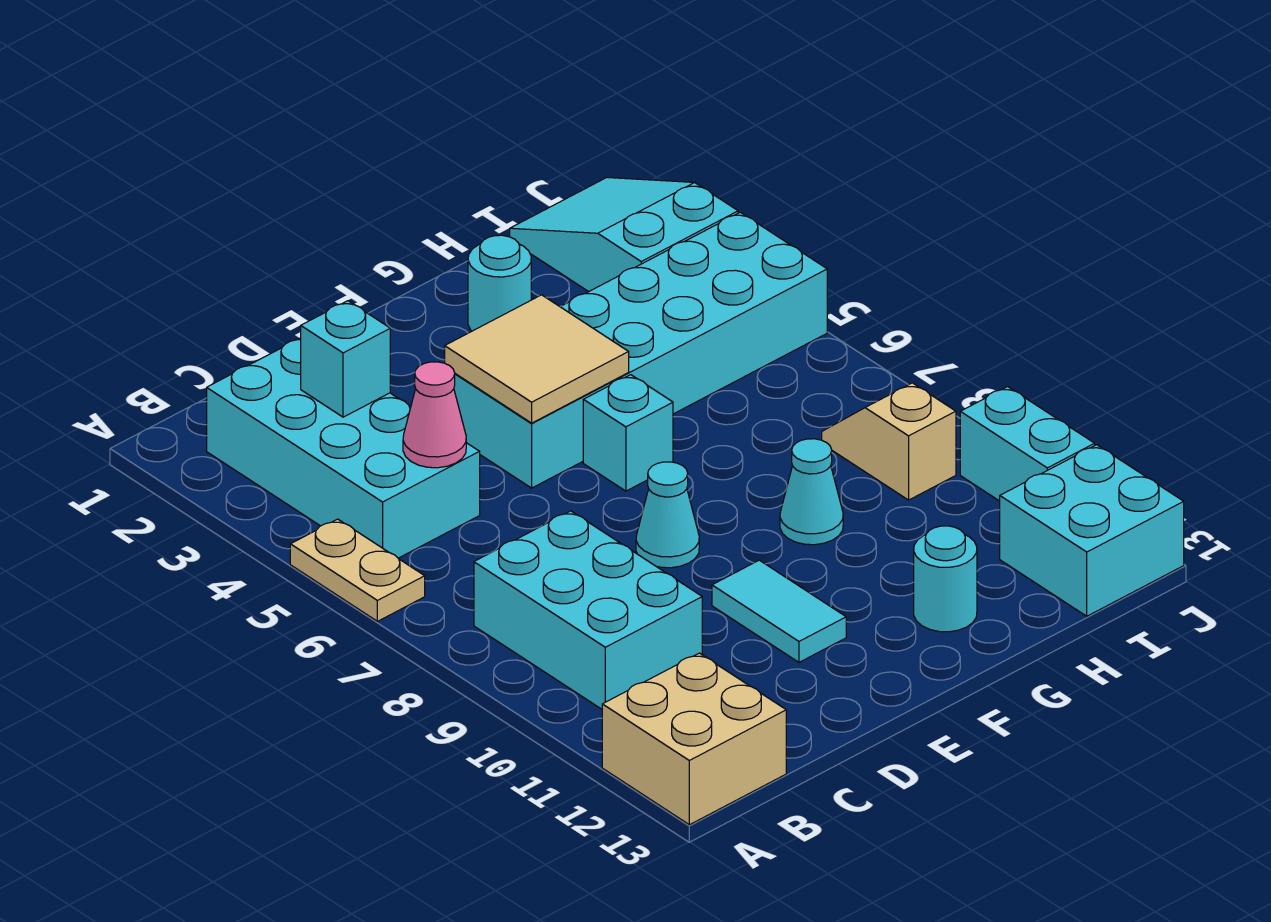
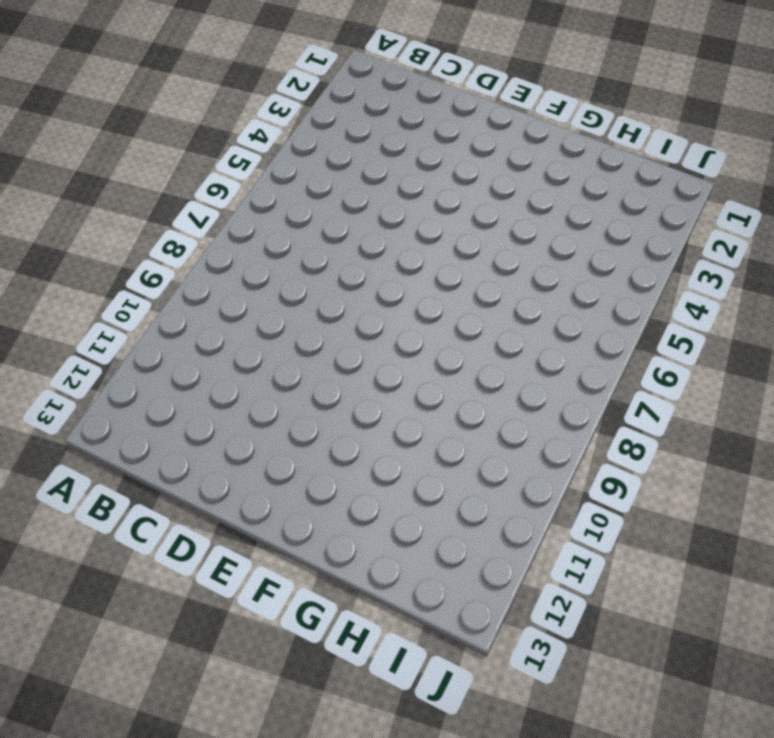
none -> tan plate A5:A6 level 1
none -> tan brick A12:B13 level 1
none -> cyan brick B2:C5 level 1

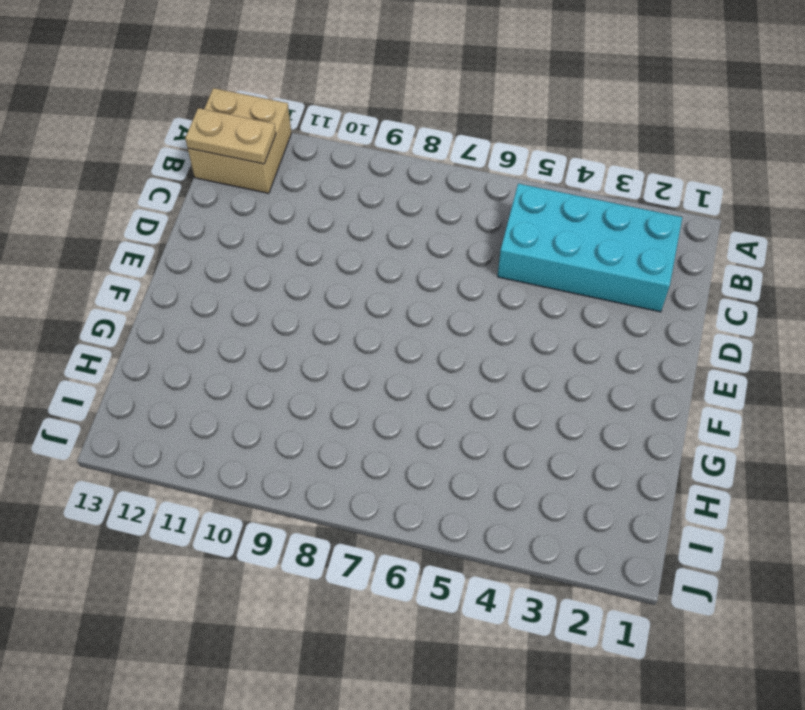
tan plate B12:B13 level 2 -> tan plate A5:A6 level 1
none -> cyan brick B8:C10 level 1
none -> cyan brick E4:J5 level 1
none -> cyan cone E8 level 1

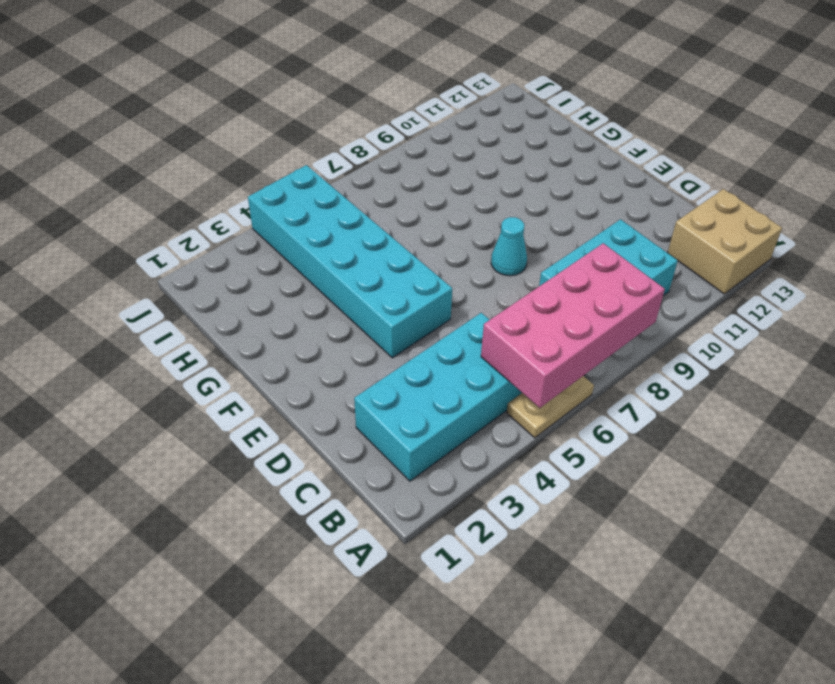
pink brick A5:B8 level 2 -> none
none -> cyan tile E10:E11 level 1
none -> cyan brick F6 level 1
none -> cyan round brick G2 level 1

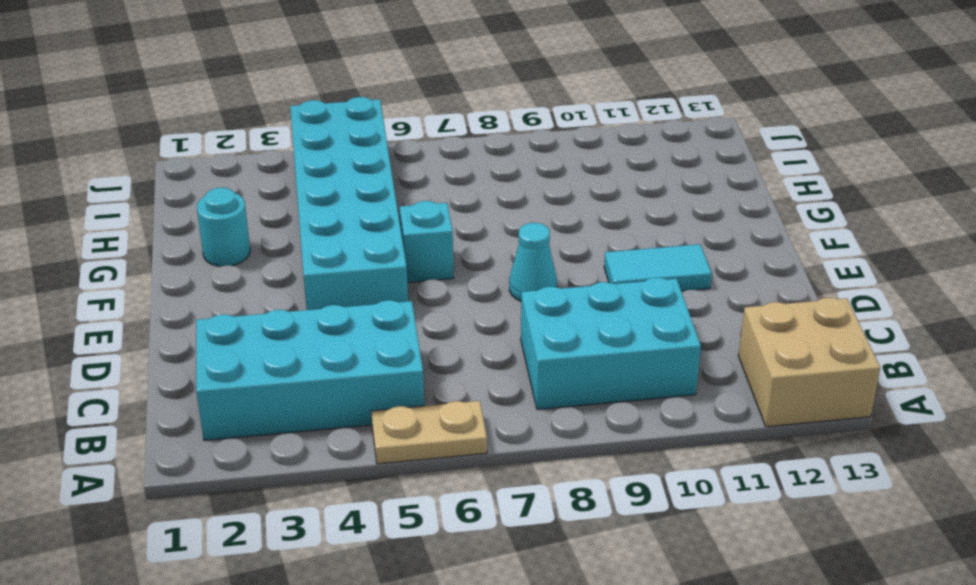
none -> cyan cone G9 level 1
none -> cyan round brick G12 level 1
none -> cyan slope I1:J3 level 1 top 3

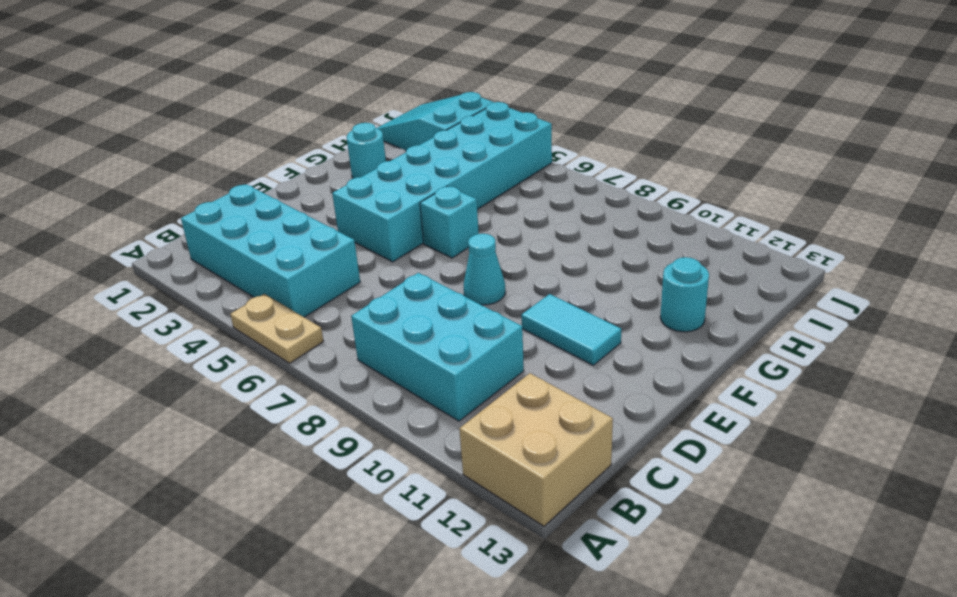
none -> cyan cone G9 level 1
none -> tan slope I8:I9 level 1 top 9
none -> cyan brick I12:J13 level 1

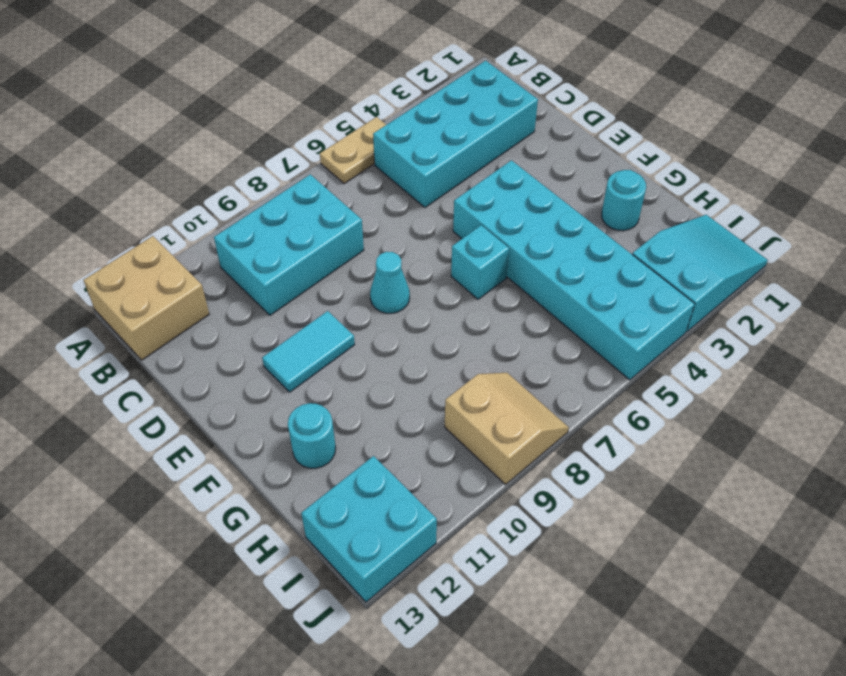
tan slope I8:J9 level 1 top 9 -> tan slope I8:I9 level 1 top 9
none -> cyan cone G9 level 1
none -> cyan brick J10:J11 level 1
none -> cyan brick C3 level 2

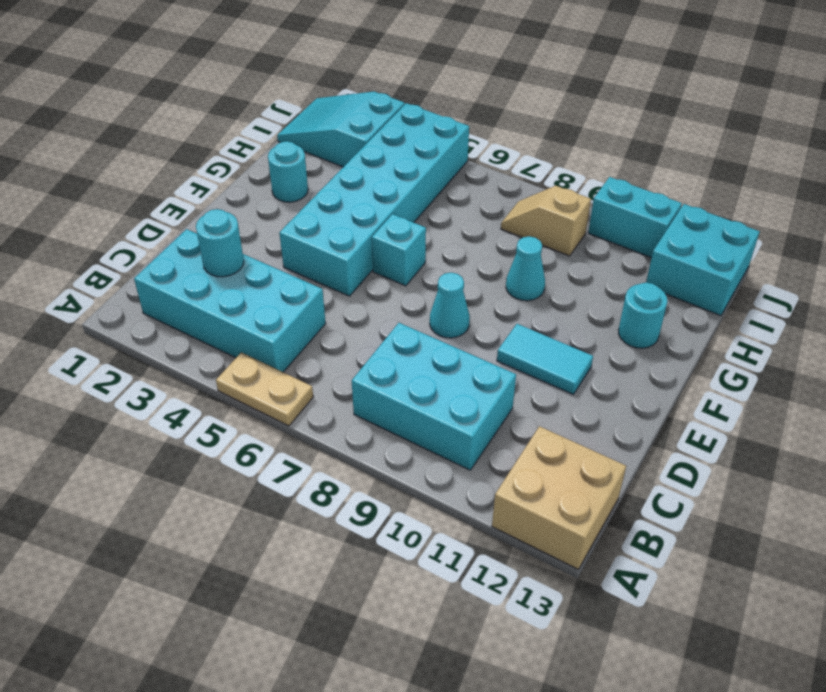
cyan round brick C3 level 2 -> cyan brick C3 level 2
none -> pink cone C5 level 2
none -> tan tile E4:F5 level 2

